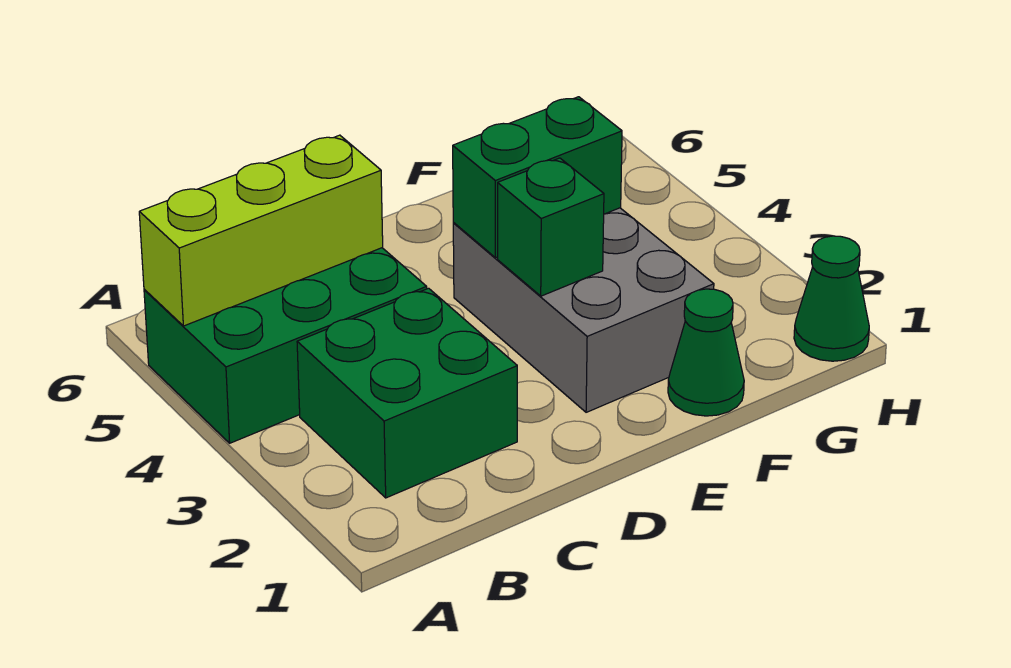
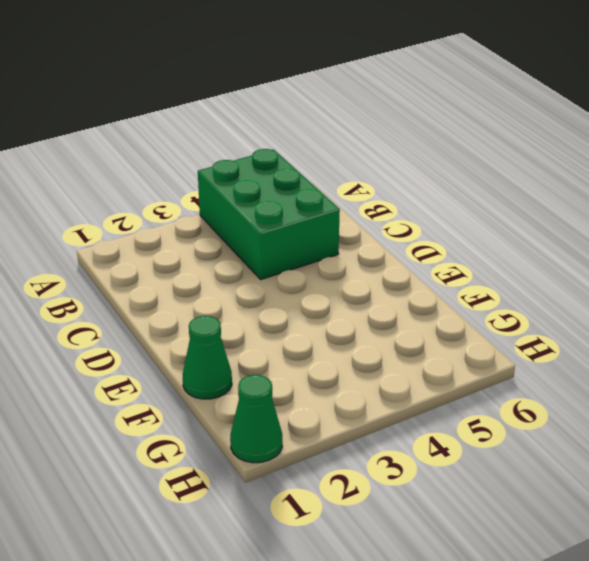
none -> green brick B2:C3 level 1
none -> grey brick E2:F4 level 1

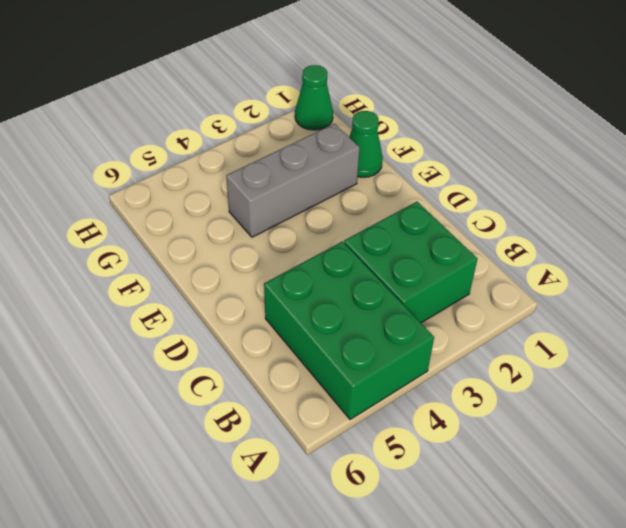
grey brick F2:F4 level 1 -> grey brick E2:F4 level 1
none -> lime brick A5:C5 level 2
none -> green brick E3 level 2

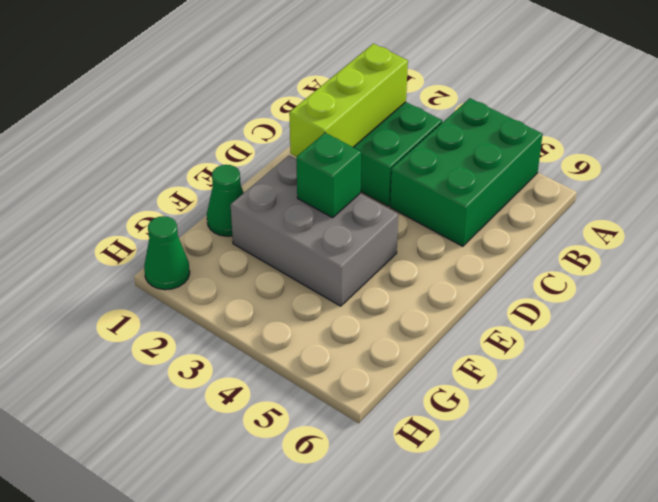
lime brick B2:D2 level 2 -> lime brick A5:C5 level 2
none -> green brick E4:F4 level 2

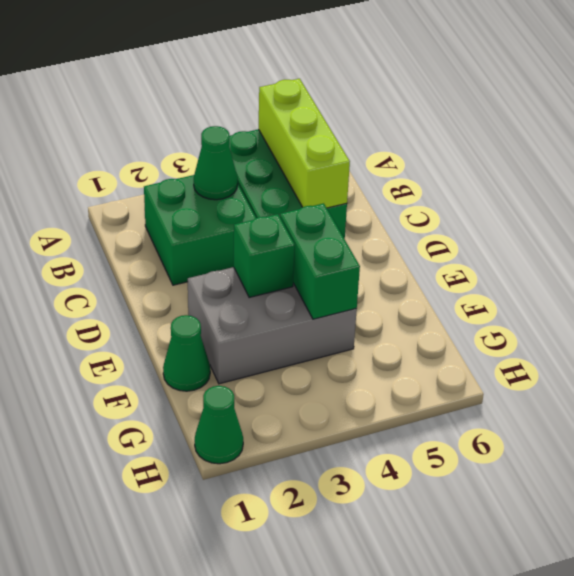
green cone B3 level 2 -> none

